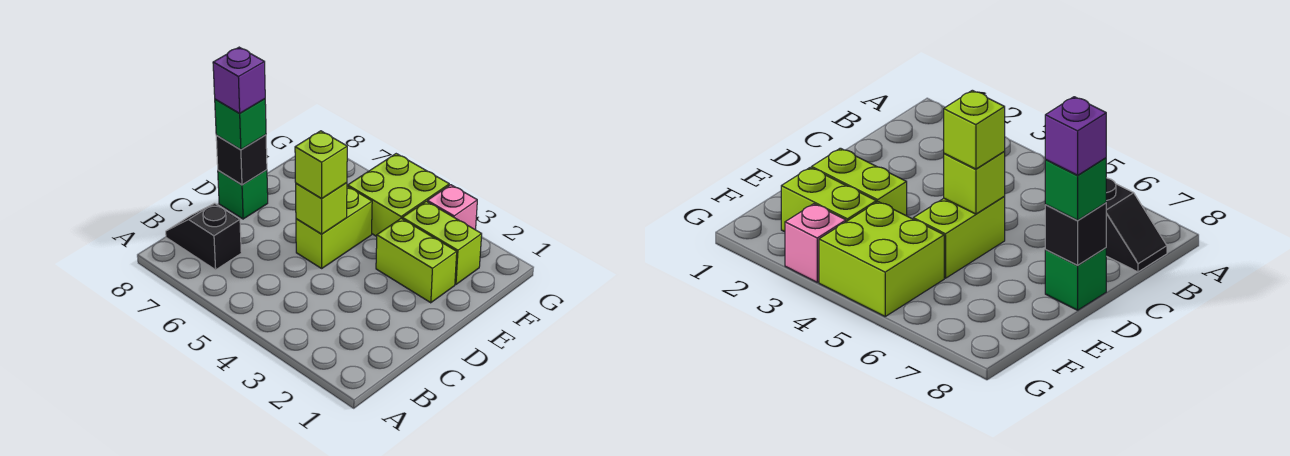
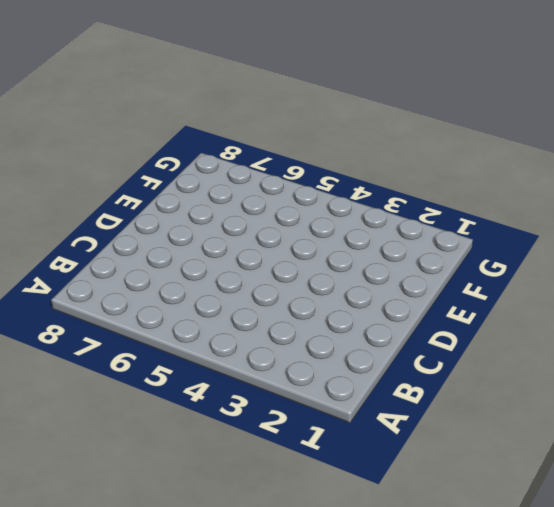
none -> black slope B7:B8 level 1 top 7
none -> lime brick D5:E5 level 1
none -> green brick D8 level 1

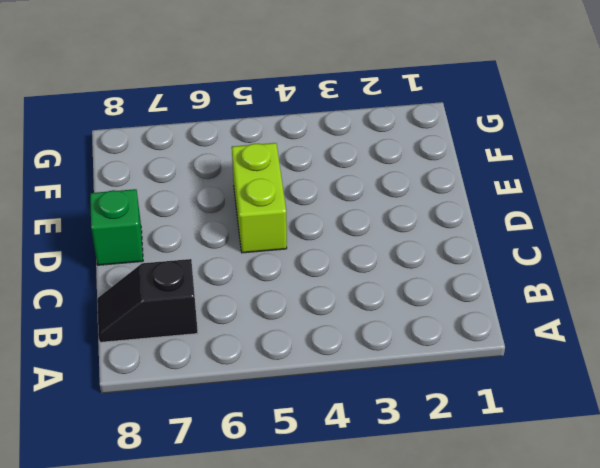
none -> lime brick E2:E3 level 1
none -> lime brick F2:F3 level 1
none -> lime brick F4:G5 level 1

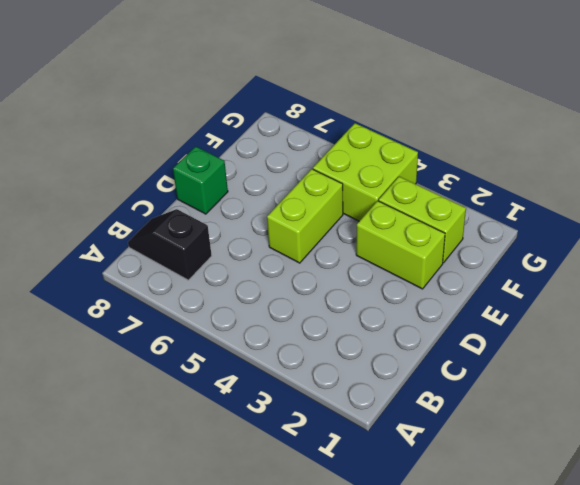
none -> pink brick G3 level 1
none -> lime brick D5 level 2
none -> black brick D8 level 2

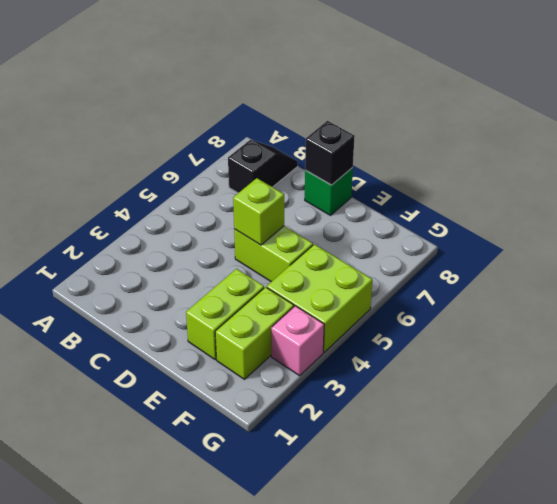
none -> lime brick D5 level 3
none -> green brick D8 level 3
none -> purple brick D8 level 4

